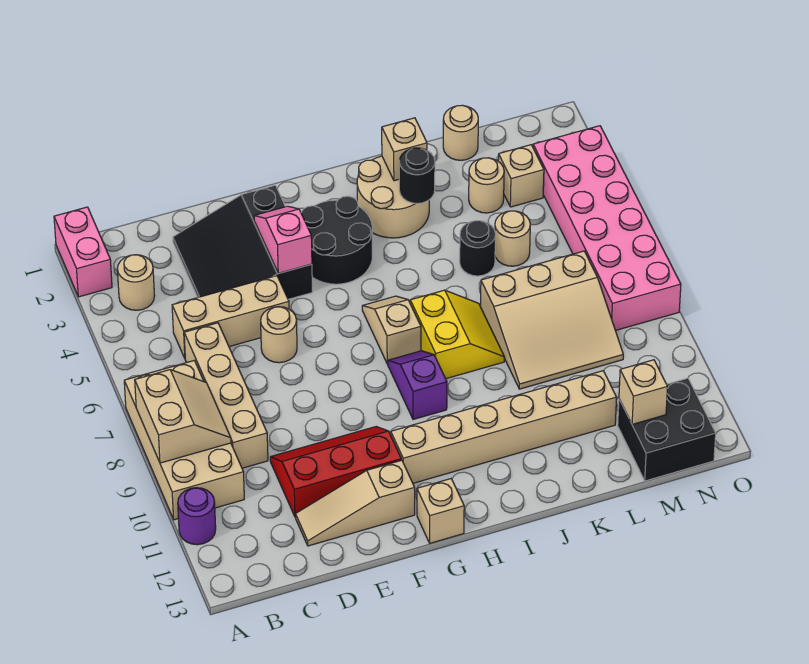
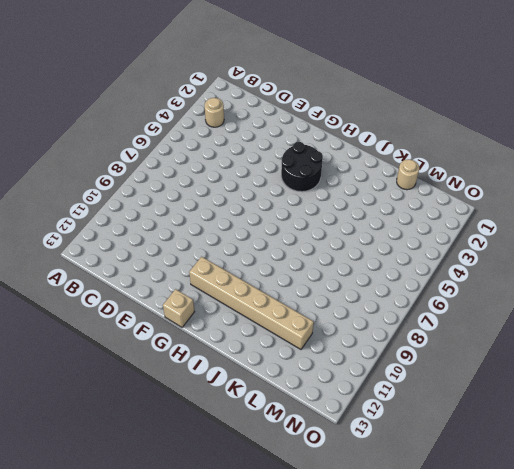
none -> pink brick A1:A2 level 1
none -> tan brick A7:B10 level 1
none -> purple round brick A11 level 1
none -> tan brick C5:E5 level 1

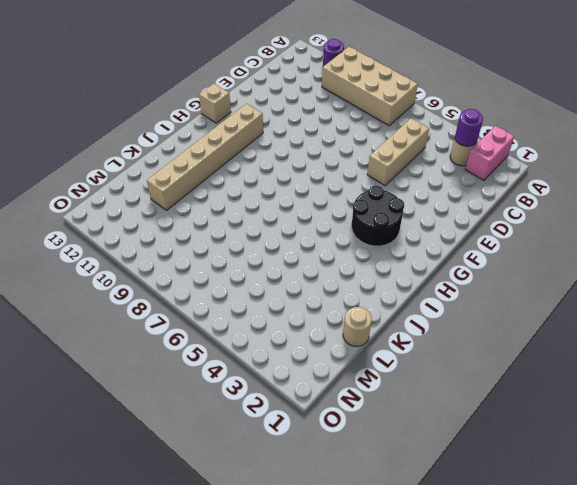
pink brick A2:B2 level 1 -> pink brick A1:A2 level 1
purple round brick B3 level 2 -> none
none -> tan brick C6:C9 level 1
none -> black slope D2:F4 level 1 top F
none -> red slope D10:F11 level 1 top 11
none -> tan slope D12:F12 level 1 top F

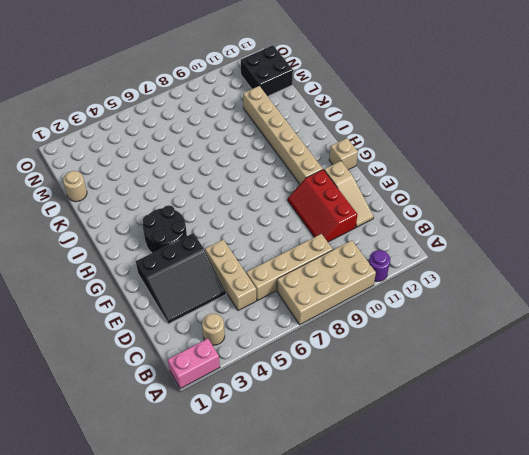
none -> tan round brick E6 level 1
none -> tan slope H6:H7 level 1 top 7
none -> purple slope H8:H9 level 1 top 9
none -> tan round brick I2:J3 level 1

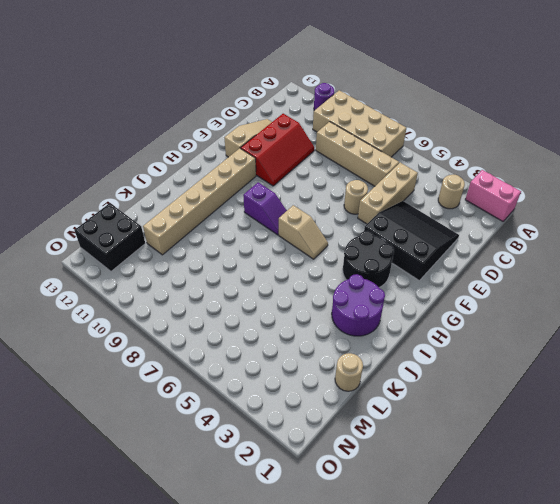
purple round brick I2:J3 level 1 -> tan round brick I2:J3 level 1
none -> tan brick G13 level 1
none -> yellow slope I7:J8 level 1 top I
none -> black round brick K5 level 1
none -> tan slope K7:M9 level 1 top 7

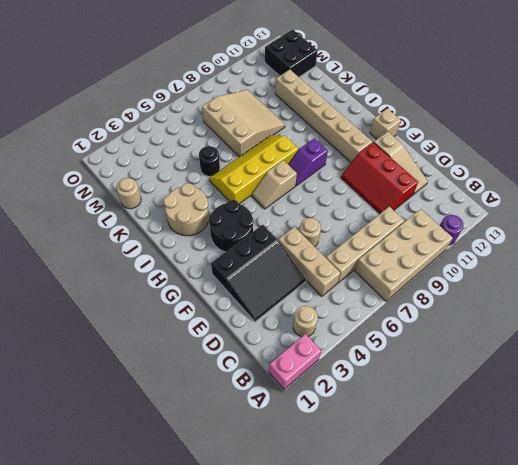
yellow slope I5:J8 level 1 top I -> yellow slope I7:J8 level 1 top I
none -> tan round brick L3 level 1
none -> tan round brick L5 level 1
none -> tan brick M3 level 1
none -> pink brick N3:O8 level 1

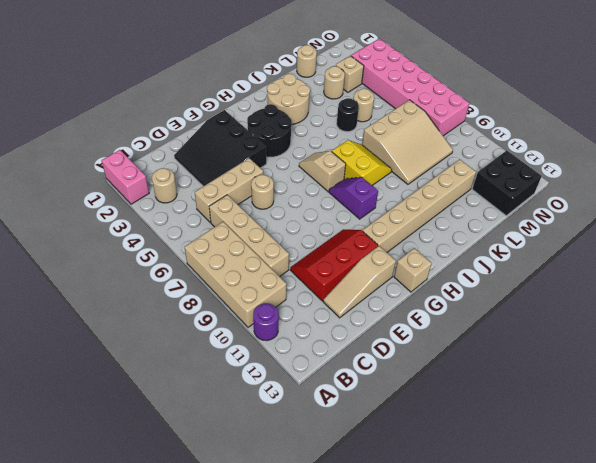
none -> tan slope A8:B9 level 2 top A
none -> pink slope F3:F4 level 2 top 4
none -> tan brick J2 level 2
none -> black round brick J3 level 2

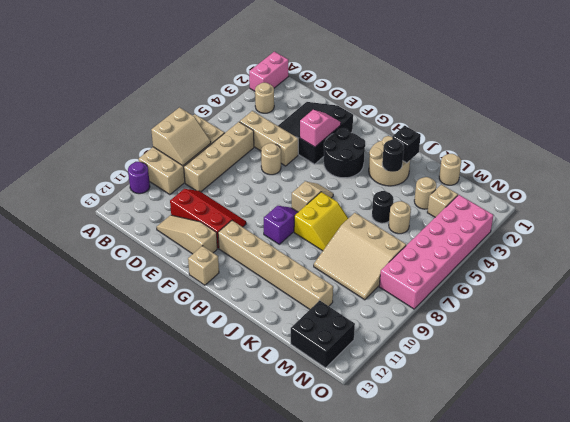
black brick J2 level 2 -> tan brick J2 level 2
none -> tan brick M12 level 2

